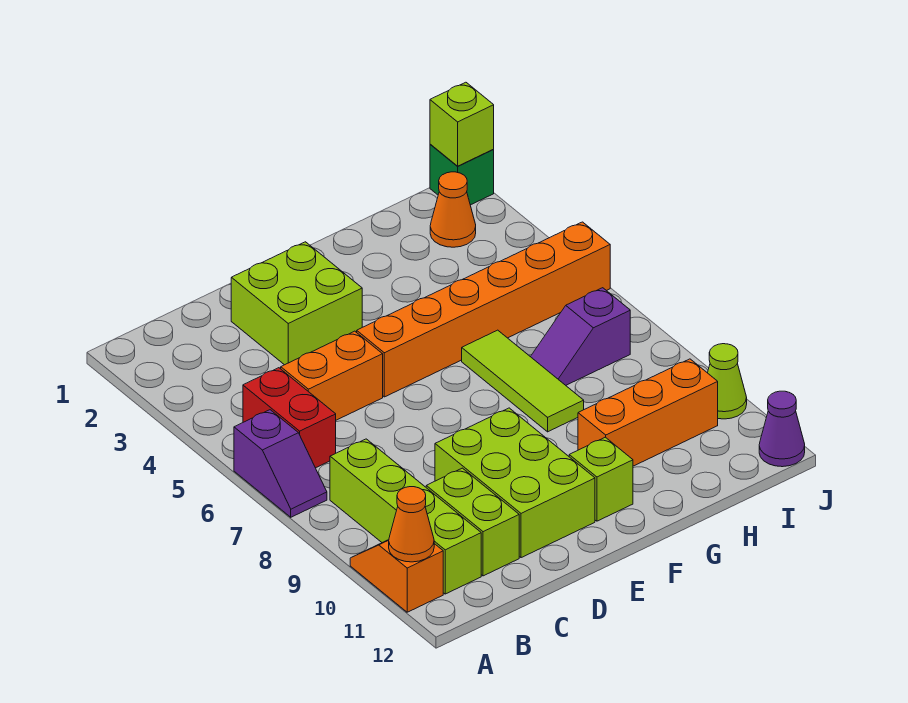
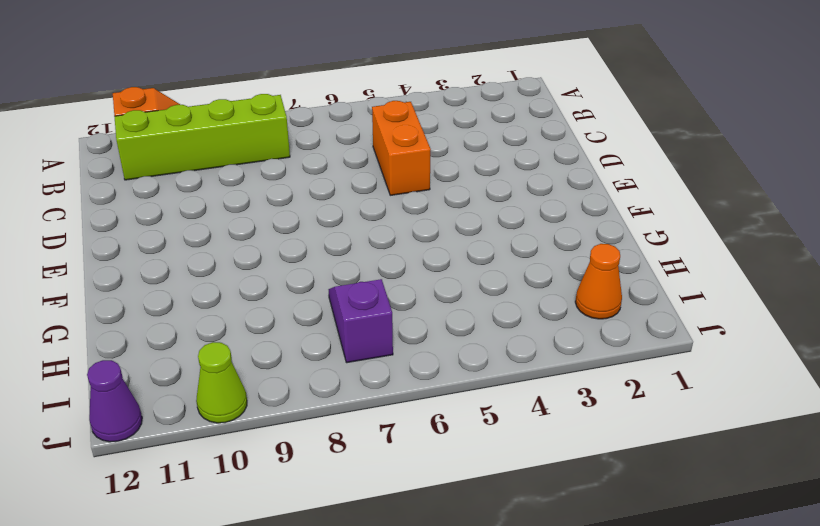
none -> purple slope A6:A7 level 1 top 6
none -> red brick B5:B6 level 1
none -> lime brick C10:C11 level 1

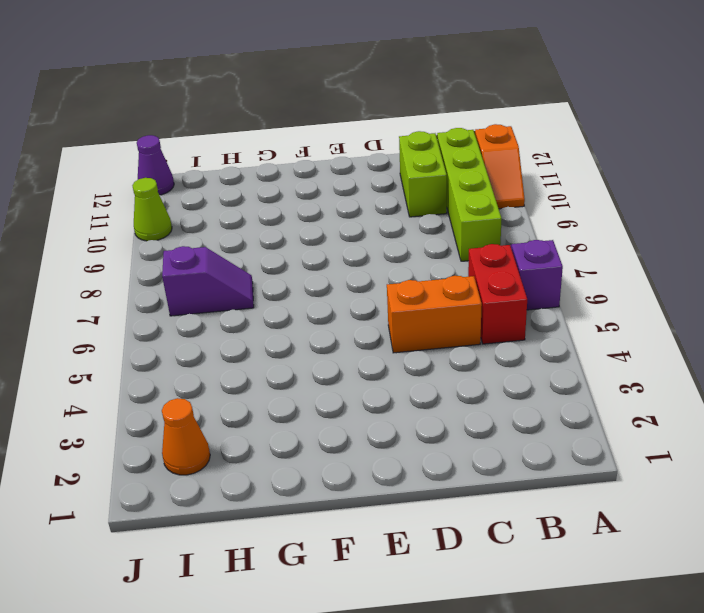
none -> lime brick D2:E3 level 1
none -> lime brick D9:E11 level 1
none -> orange brick E5:J5 level 1

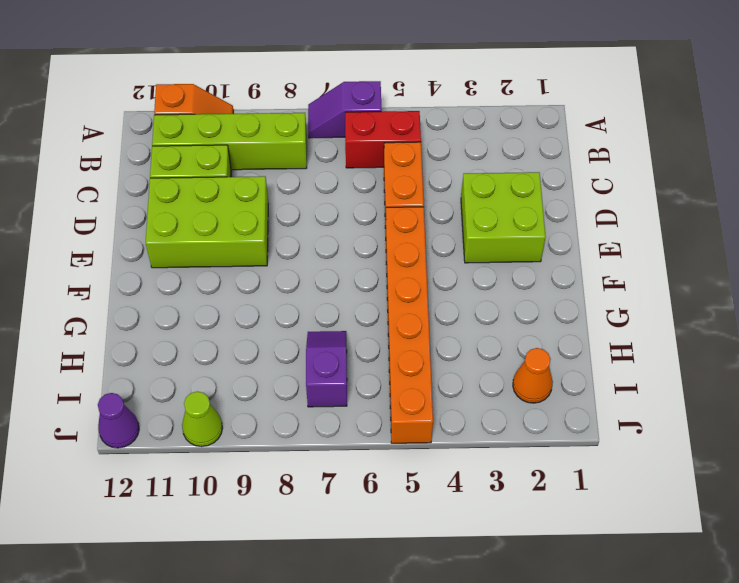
none -> lime brick F11 level 1
none -> lime tile G6:G8 level 1
none -> orange brick G10:I10 level 1

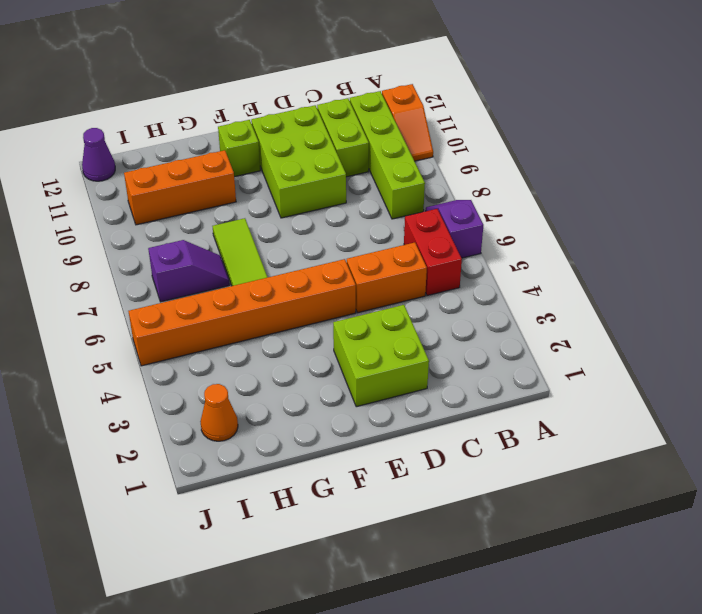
none -> green brick J1 level 1
none -> lime cone J10 level 1
none -> orange cone A11 level 2

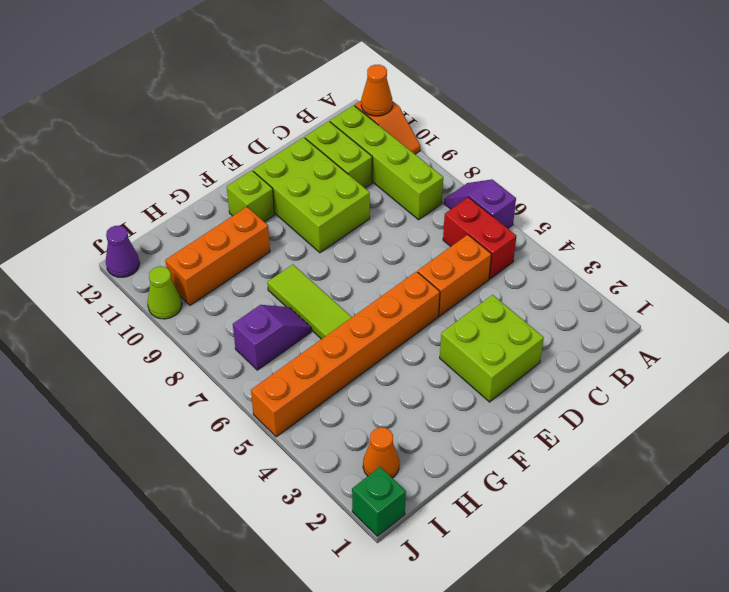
none -> lime brick J1 level 2

